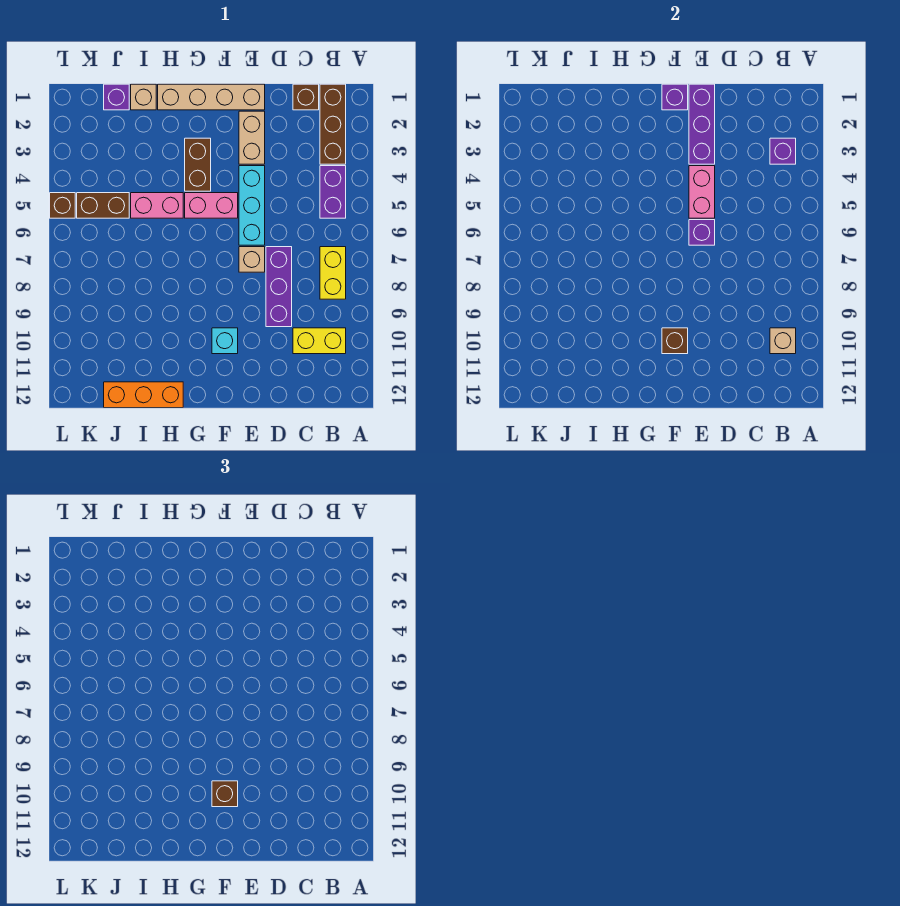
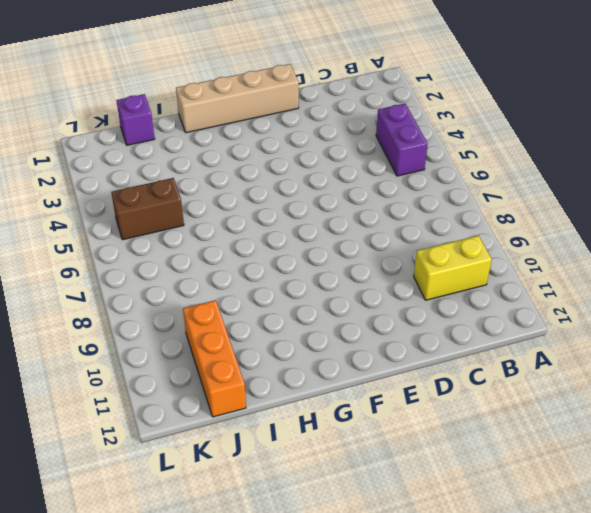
orange brick J10:J12 level 1 -> orange brick H12:J12 level 1
none -> brown brick B1:B3 level 1
none -> yellow brick B7:B8 level 1
none -> brown brick C1 level 1

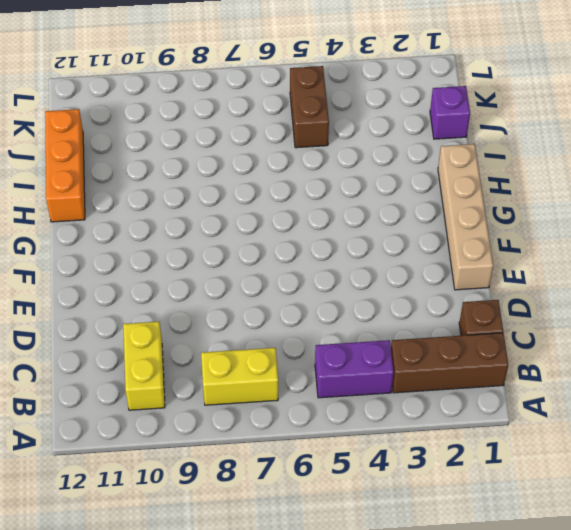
none -> purple brick D7:D9 level 1
none -> tan brick E2:E3 level 1
none -> cyan brick E4:E6 level 1

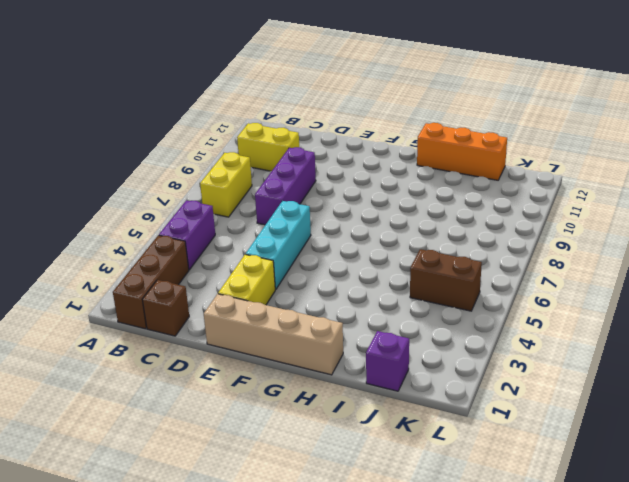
yellow brick E2:E3 level 1 -> tan brick E2:E3 level 1
none -> tan brick E7 level 1
none -> pink brick F5:G5 level 1
none -> cyan brick F10 level 1

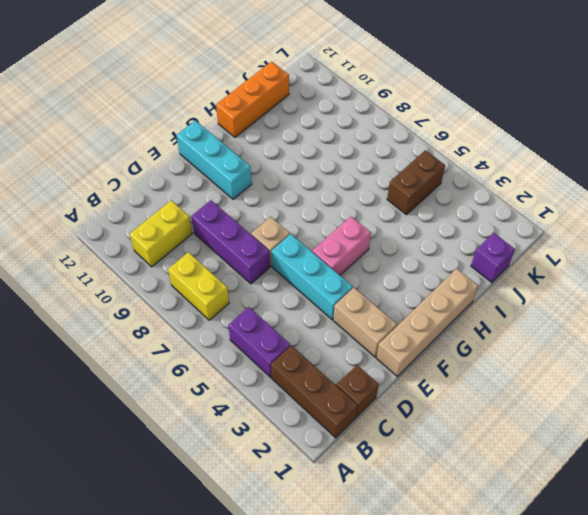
cyan brick F10:F12 level 1 -> cyan brick F10 level 1
none -> brown brick G3:G4 level 1
none -> pink brick H5:I5 level 1
none -> tan brick I1 level 1

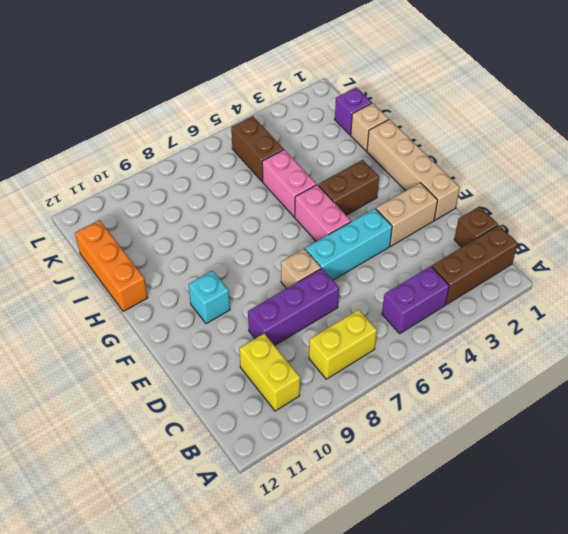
none -> brown brick L5 level 1
none -> purple brick B3 level 2
none -> tan brick B10 level 2

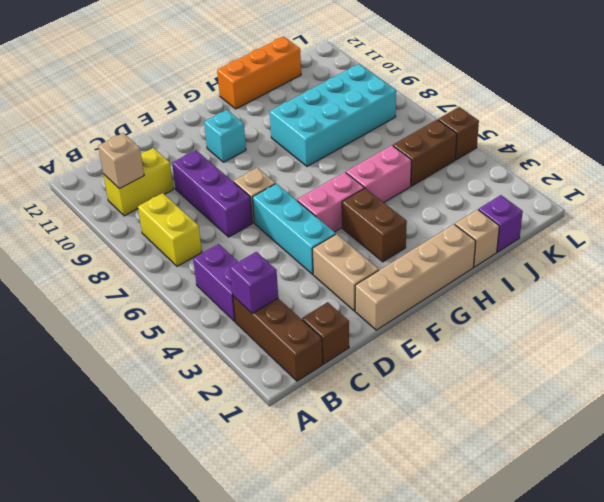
cyan brick H8:K9 level 1 -> none
none -> purple brick E1:E3 level 2
none -> pink brick E4:E5 level 2
none -> purple brick E6 level 2

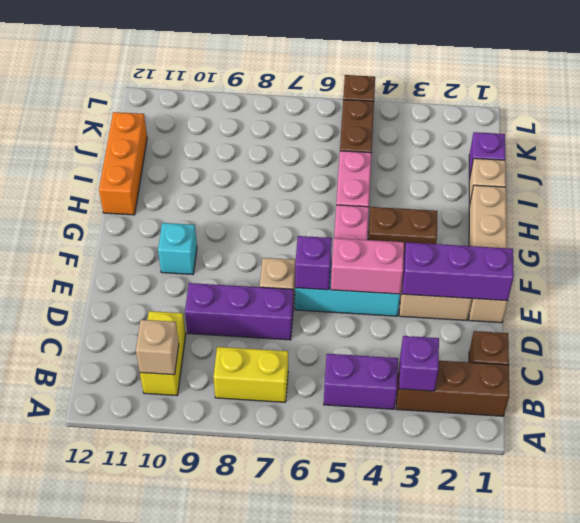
none -> purple brick F1 level 2
none -> brown brick F10 level 2
none -> brown brick F10 level 3

